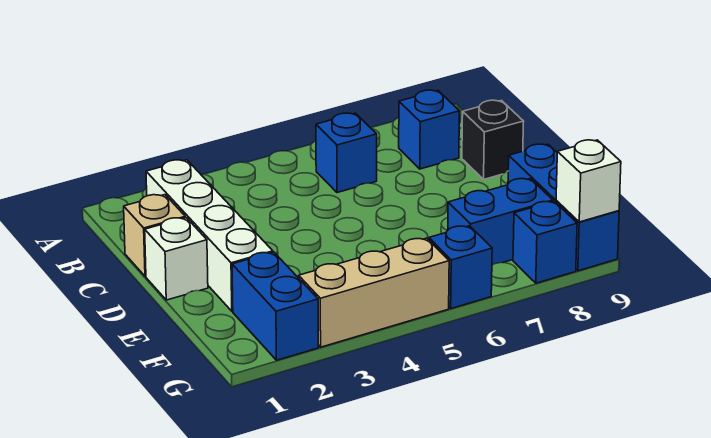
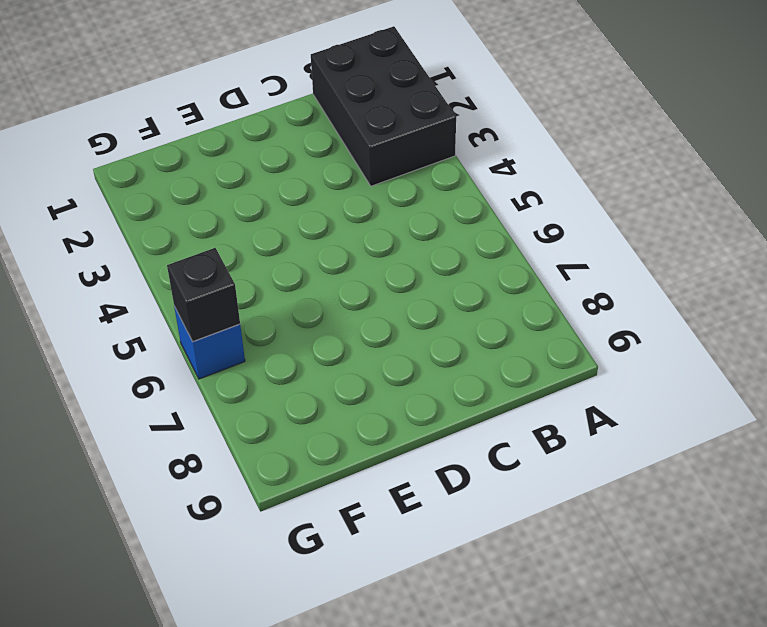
black brick A1:B3 level 1 -> white brick B2:E2 level 1
black brick G6 level 2 -> black brick C9 level 1
none -> blue brick B6 level 1
none -> blue brick B8 level 1
none -> tan brick C1 level 1

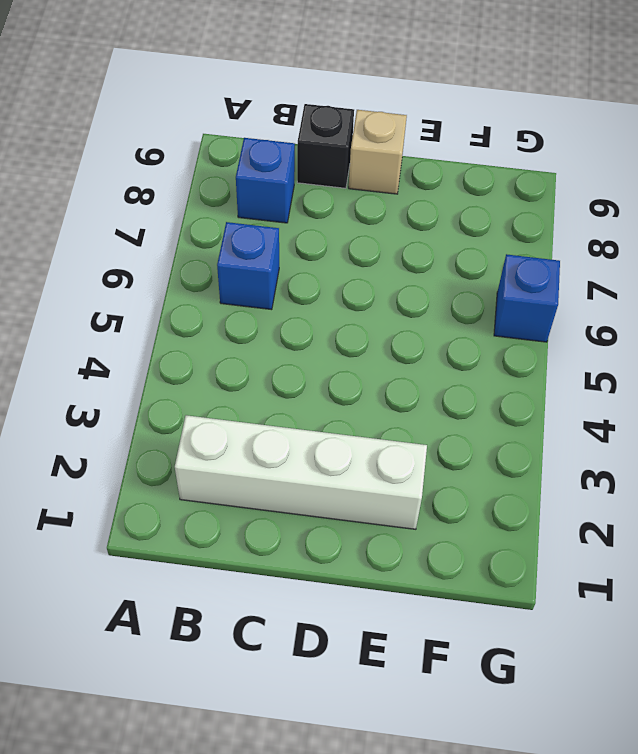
tan brick D9 level 1 -> tan brick C1 level 1
none -> white brick D1 level 1
none -> blue brick E9:G9 level 1
none -> blue brick F2:G2 level 1

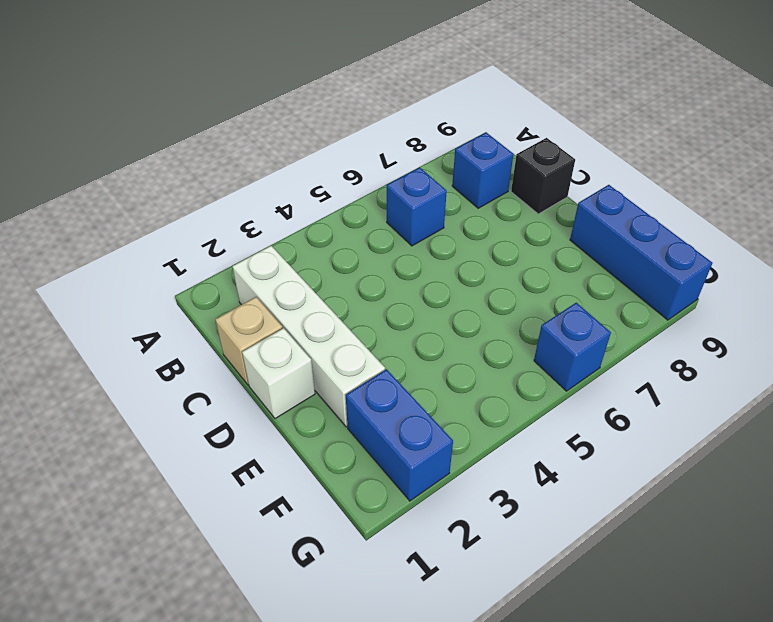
none -> blue brick F7:F8 level 1
none -> tan brick G3:G5 level 1
none -> blue brick G8 level 1

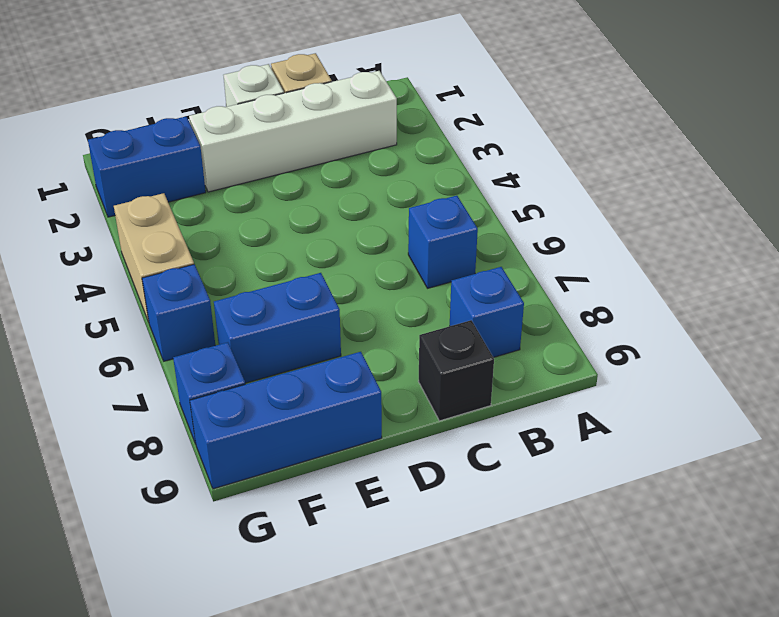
blue brick E7:F7 level 1 -> blue brick F7:F8 level 1
tan brick G4:G5 level 1 -> tan brick G3:G5 level 1
none -> white brick G9 level 2

